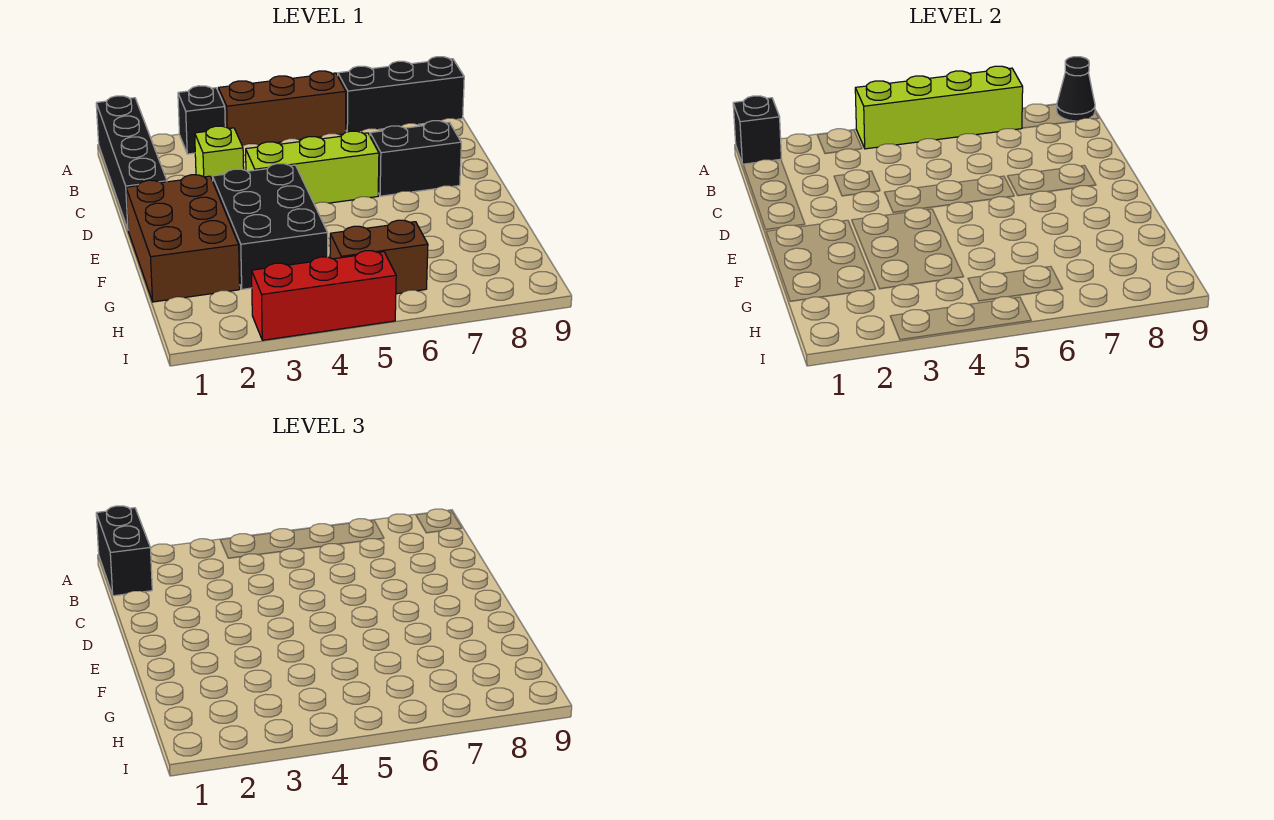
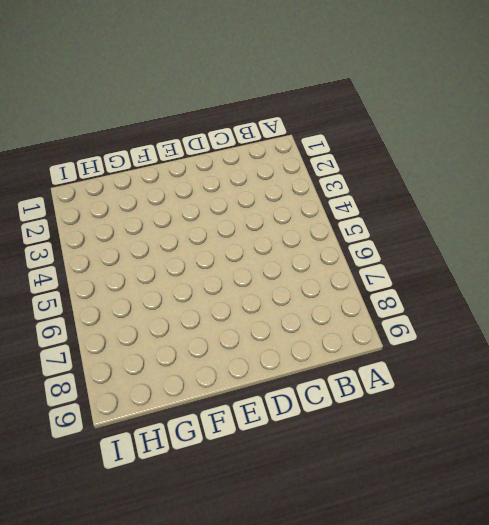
none -> black brick A1:D1 level 1
none -> black brick A3 level 1
none -> brown brick A4:A6 level 1

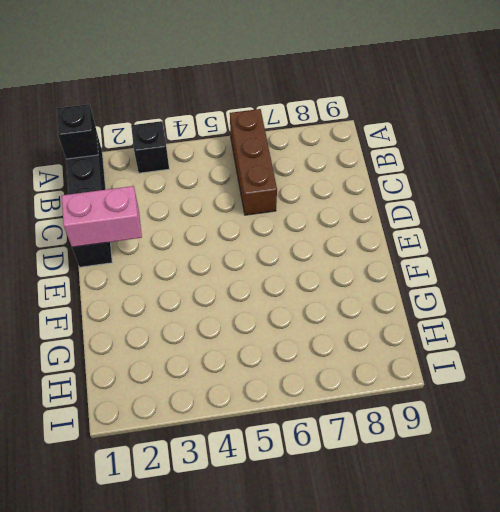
brown brick A6:C6 level 1 -> brown brick A4:A6 level 1
pink brick D1:D2 level 2 -> none
none -> black brick A7:A9 level 1
none -> lime brick C3 level 1
none -> lime brick D4:D6 level 1

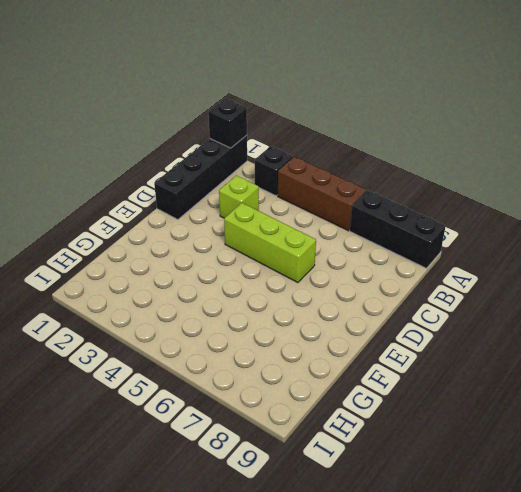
none -> black brick D7:D8 level 1
none -> brown brick E1:G2 level 1
none -> black brick E3:G4 level 1

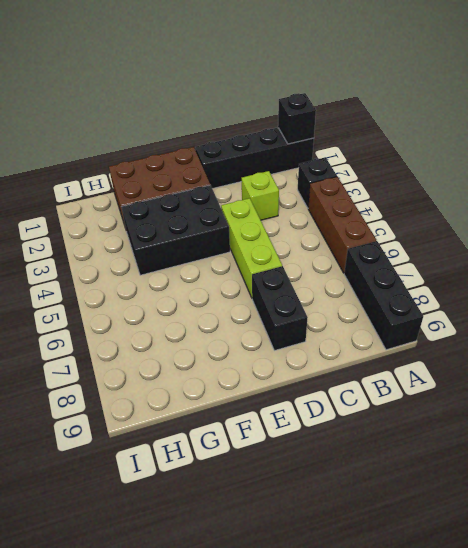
none -> brown brick H5:H6 level 1
none -> red brick I3:I5 level 1
none -> lime brick A4:A7 level 2

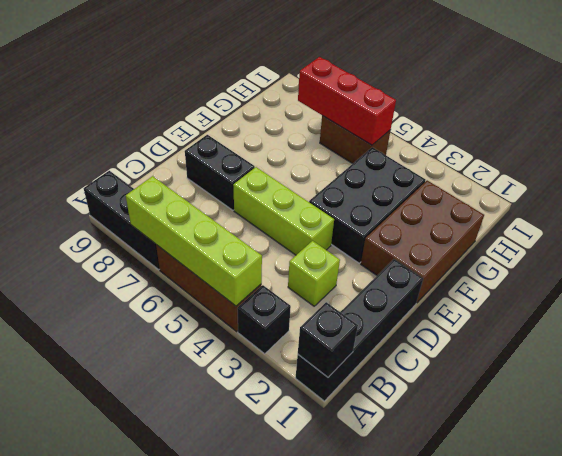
red brick H5:H7 level 2 -> red brick I3:I5 level 1
none -> black cone A9 level 2
none -> black brick A1:B1 level 3

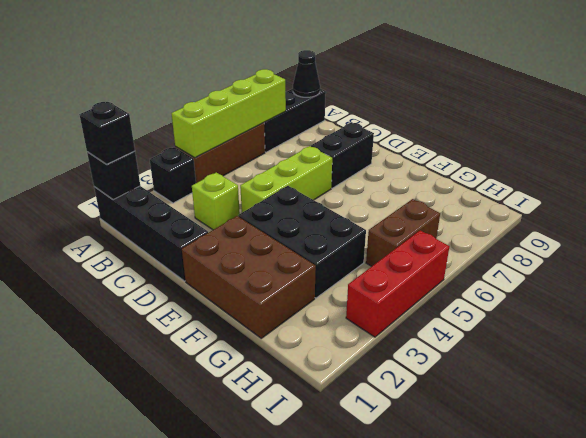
black brick A1 level 3 -> black brick A1:B1 level 3

